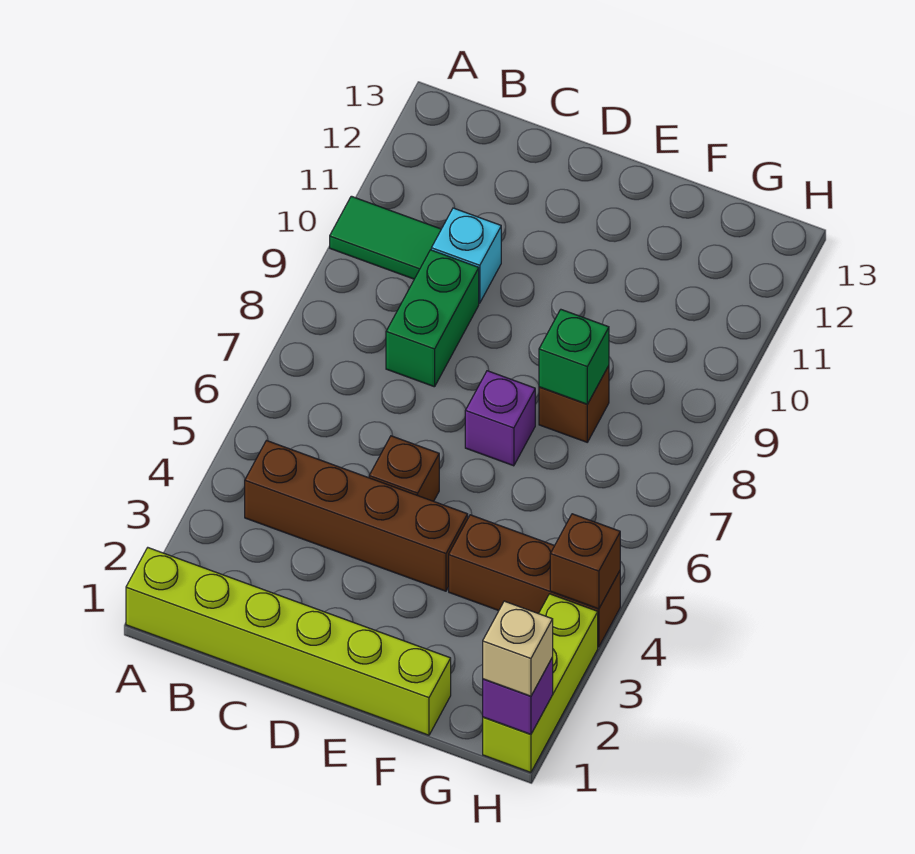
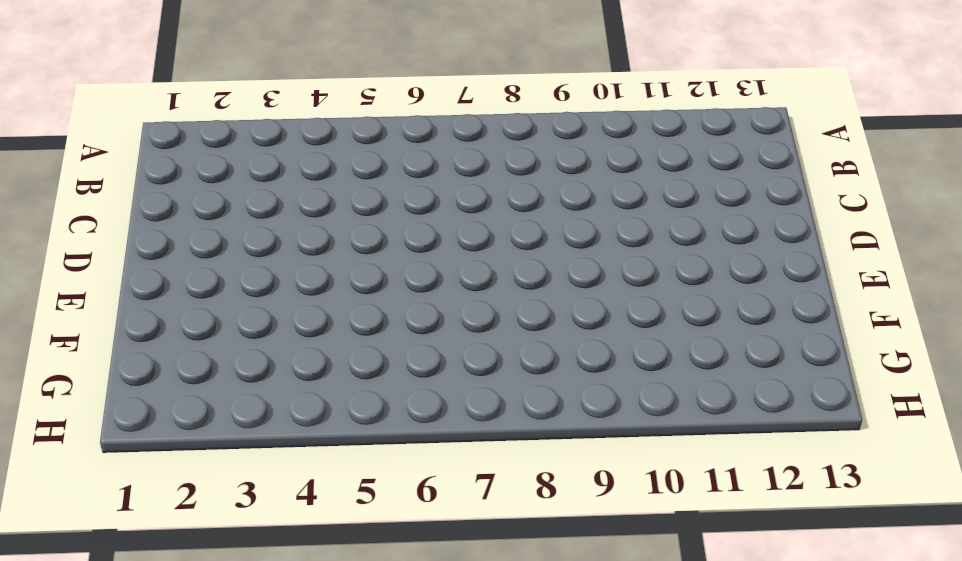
none -> lime brick A1:F1 level 1
none -> green tile A10:B10 level 1
none -> brown brick B4:E4 level 1

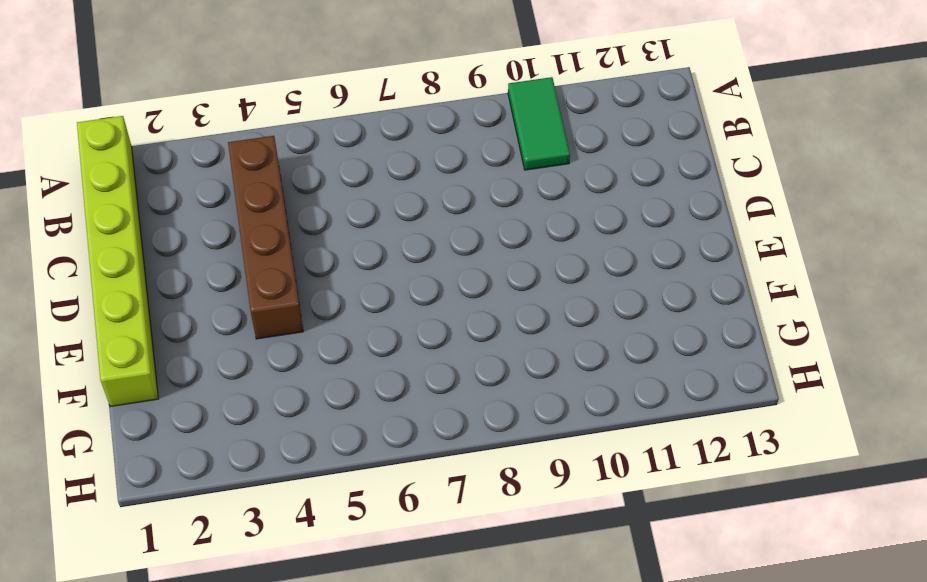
none -> green brick C8:C9 level 1
none -> cyan brick C10 level 1
none -> brown brick D5 level 1

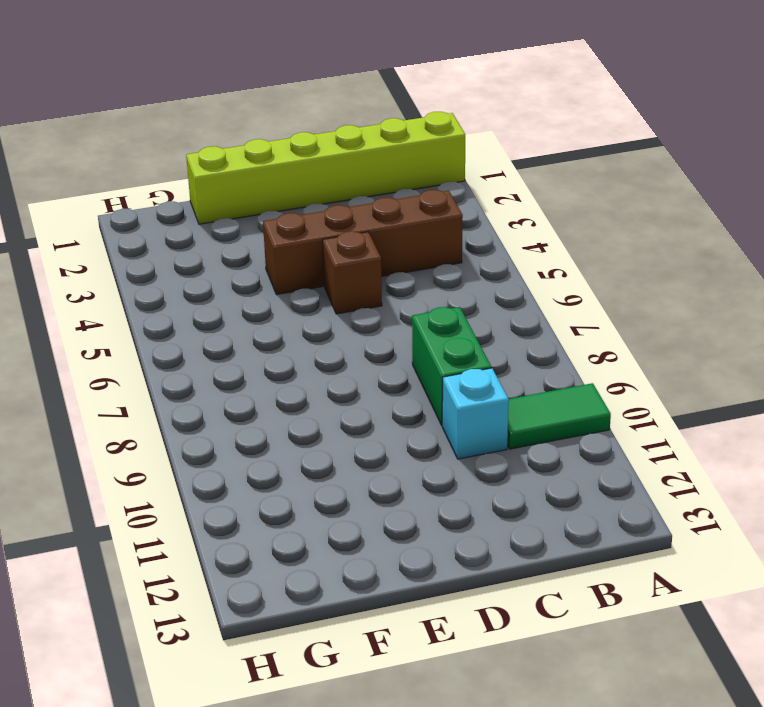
none -> purple brick E7 level 1
none -> brown brick F4:H4 level 1
none -> brown brick F8 level 1

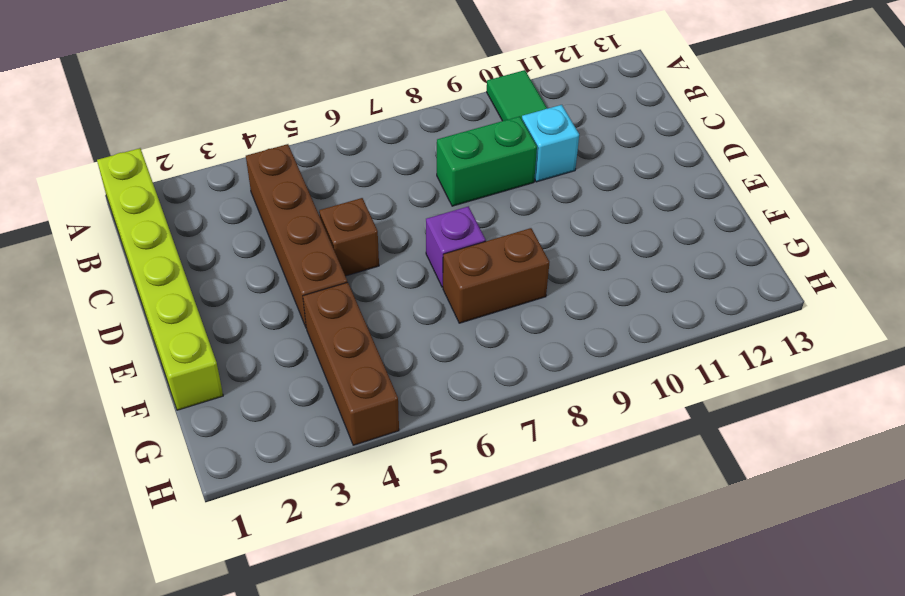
brown brick F7:F8 level 1 -> brown brick F8 level 1
none -> lime brick H1:H3 level 1
none -> green brick F8 level 2
none -> purple brick H1 level 2

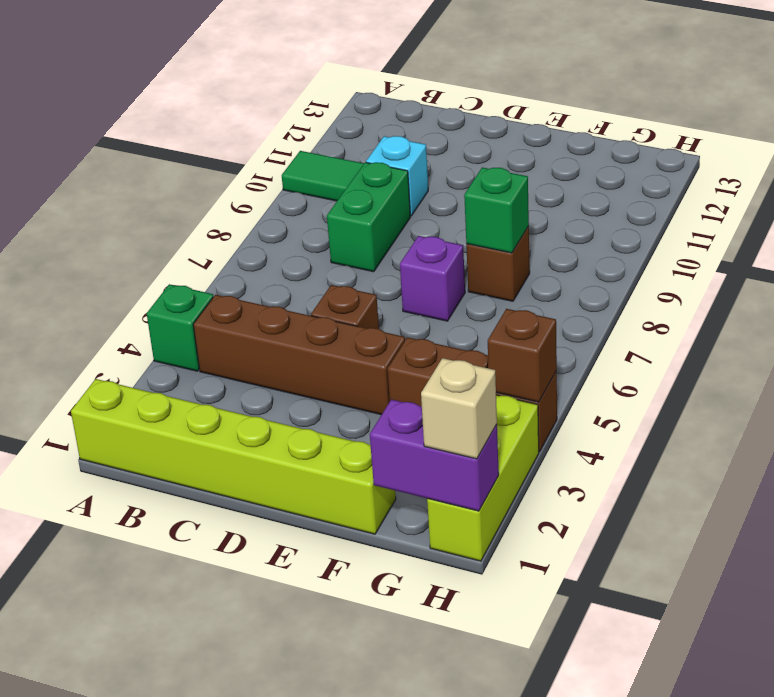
green brick A4 level 1 -> none
purple brick G1:H1 level 2 -> purple brick H1 level 2

